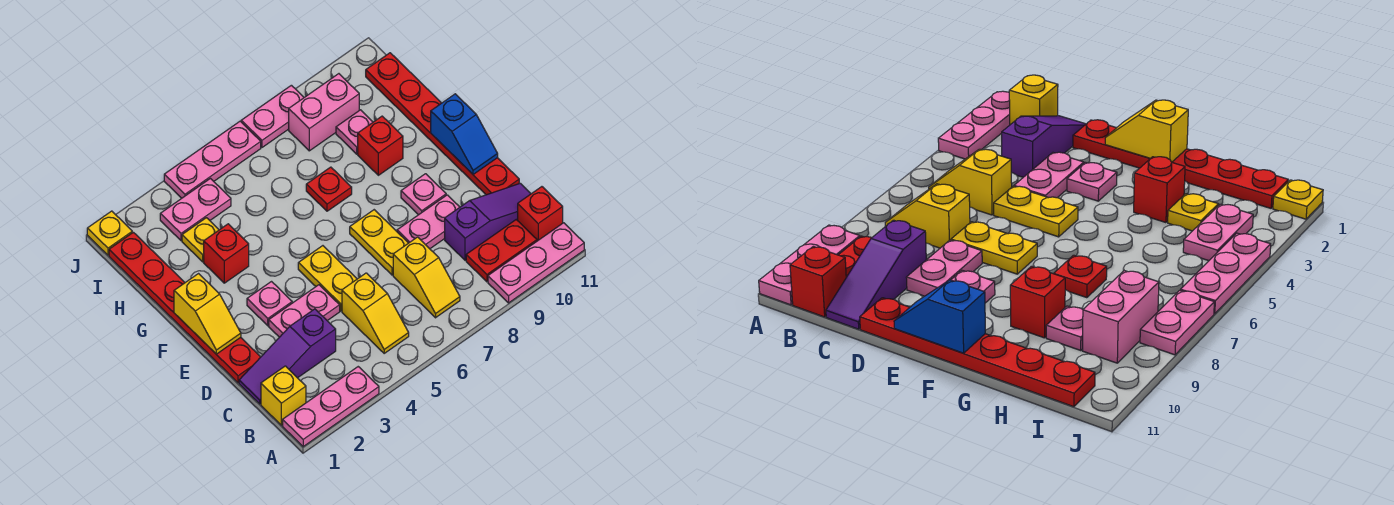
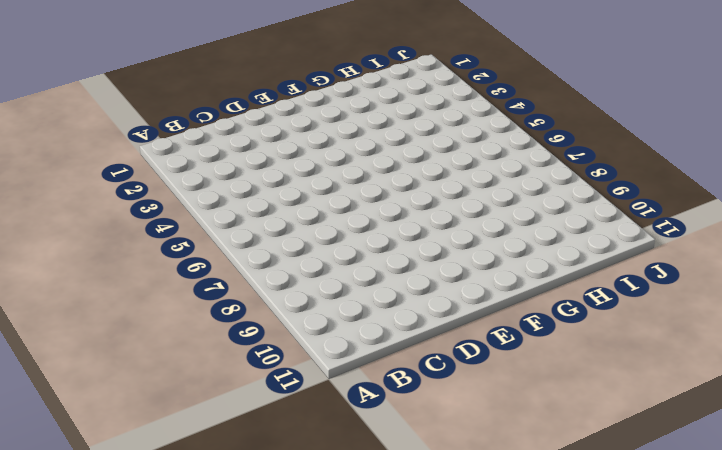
none -> pink plate A1:A3 level 1
none -> pink plate A9:A11 level 1
none -> yellow brick B1 level 1

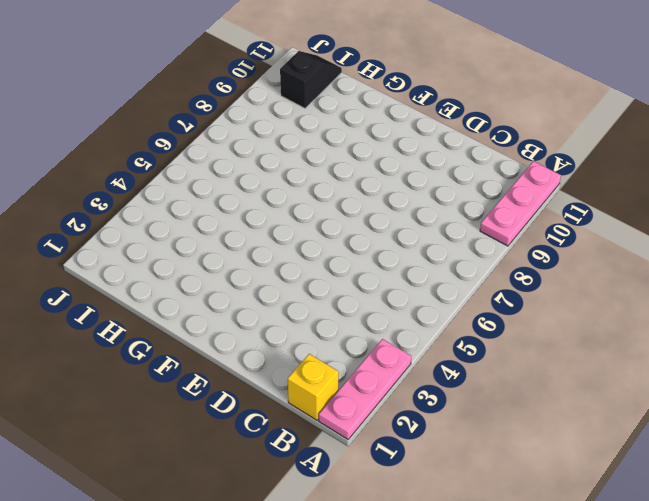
black slope I10:I11 level 1 top 10 -> red plate D11:I11 level 1
none -> yellow slope B5:C5 level 1 top C
none -> yellow slope B7:C7 level 1 top C
none -> red plate B9:B10 level 1

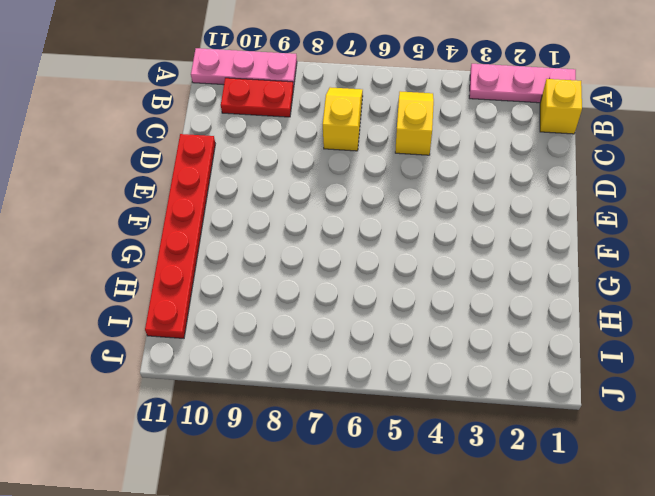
none -> red brick B11 level 1
none -> purple slope C1:C3 level 1 top 3
none -> purple slope C9:C11 level 1 top 9

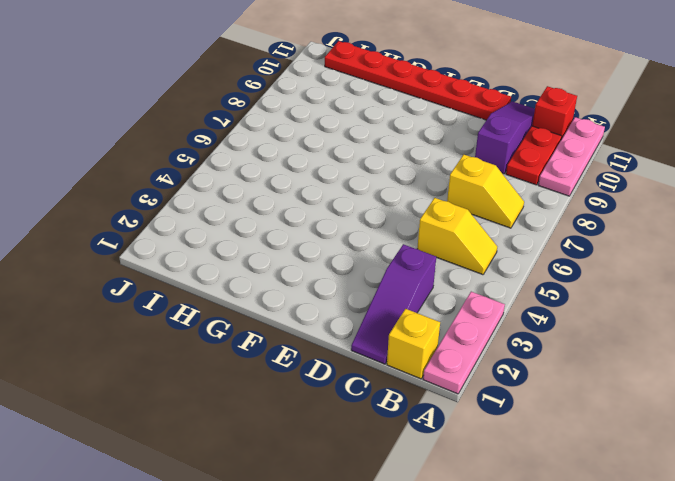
none -> red plate D1:I1 level 1
none -> pink plate D3:D4 level 1
none -> yellow plate D5:E5 level 1

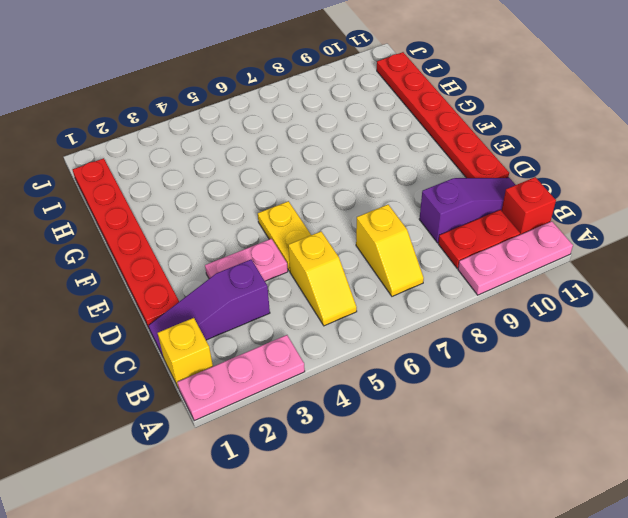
none -> yellow plate D7:E7 level 1
none -> pink plate D8:D9 level 1
none -> pink plate E3 level 1

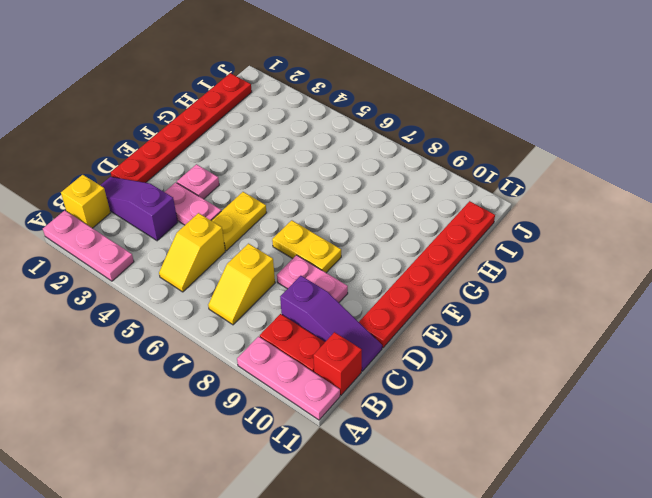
yellow plate E7:E8 level 1 -> yellow plate D7:E7 level 1
none -> pink plate E9 level 1
none -> red brick G3 level 1
none -> red plate G7 level 1

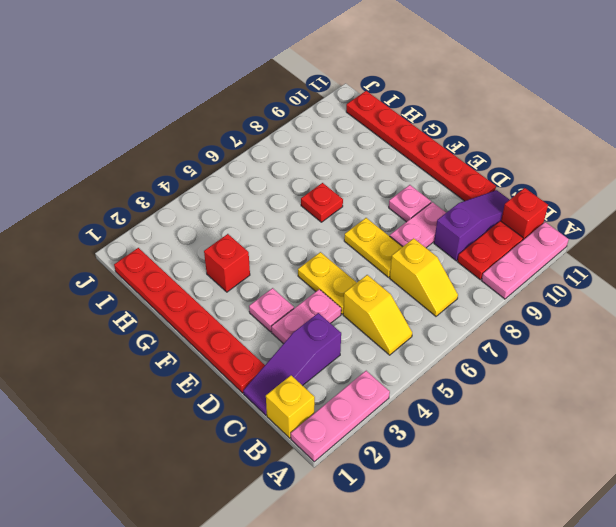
none -> red brick G9 level 1
none -> yellow plate H3 level 1
none -> pink plate H9 level 1

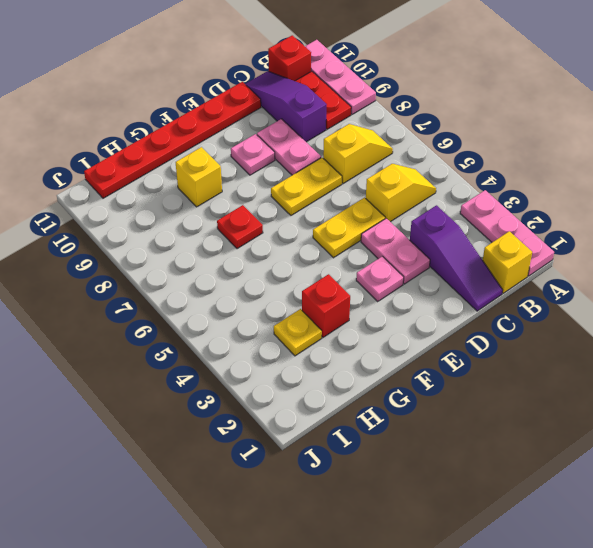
yellow brick G9 level 1 -> red brick G9 level 1
none -> red plate D1:I1 level 1
none -> pink plate H9 level 1
none -> pink plate I3:I4 level 1

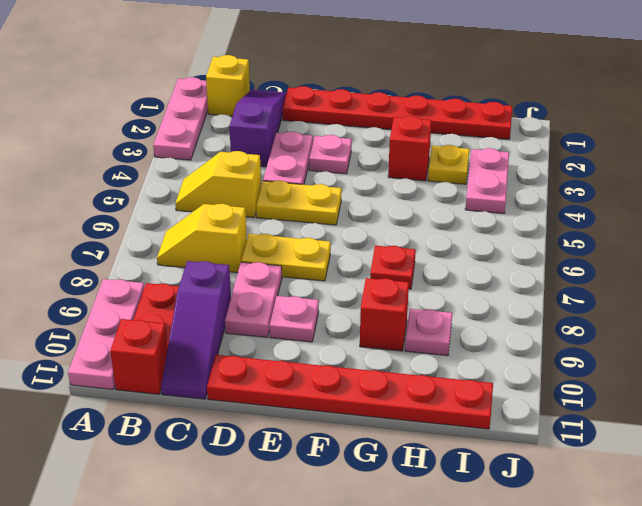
none -> pink brick I8:I9 level 1
none -> yellow plate J1 level 1
none -> pink plate J4:J6 level 1

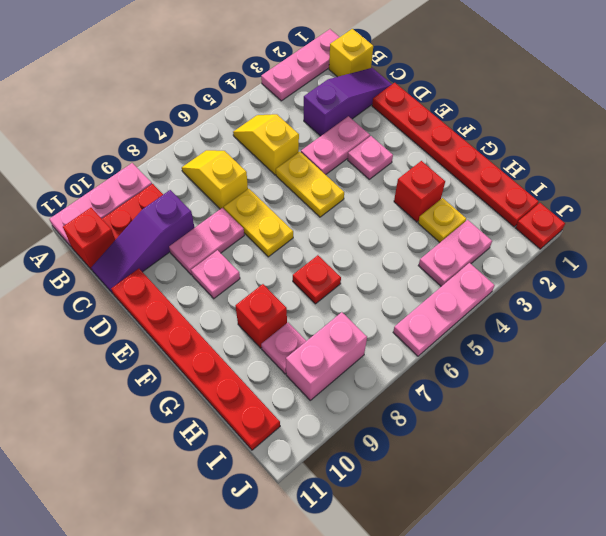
red plate J1 level 1 -> yellow plate J1 level 1
none -> pink plate J7:J8 level 1
none -> yellow slope E1:F1 level 2 top F
none -> blue slope E11:F11 level 2 top F

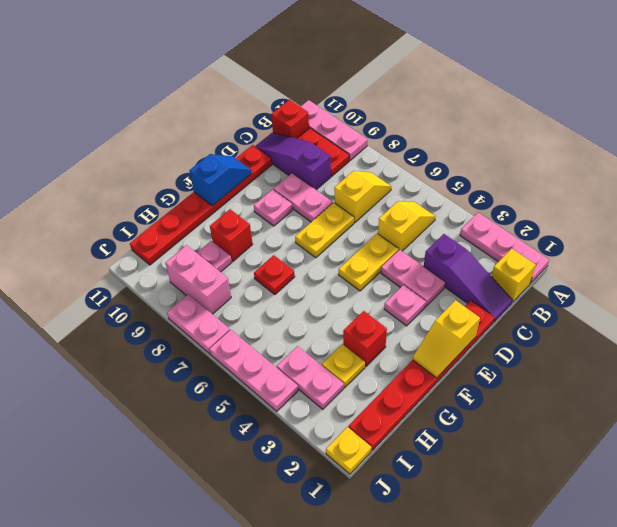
yellow slope E1:F1 level 2 top E -> yellow slope E1:F1 level 2 top F

